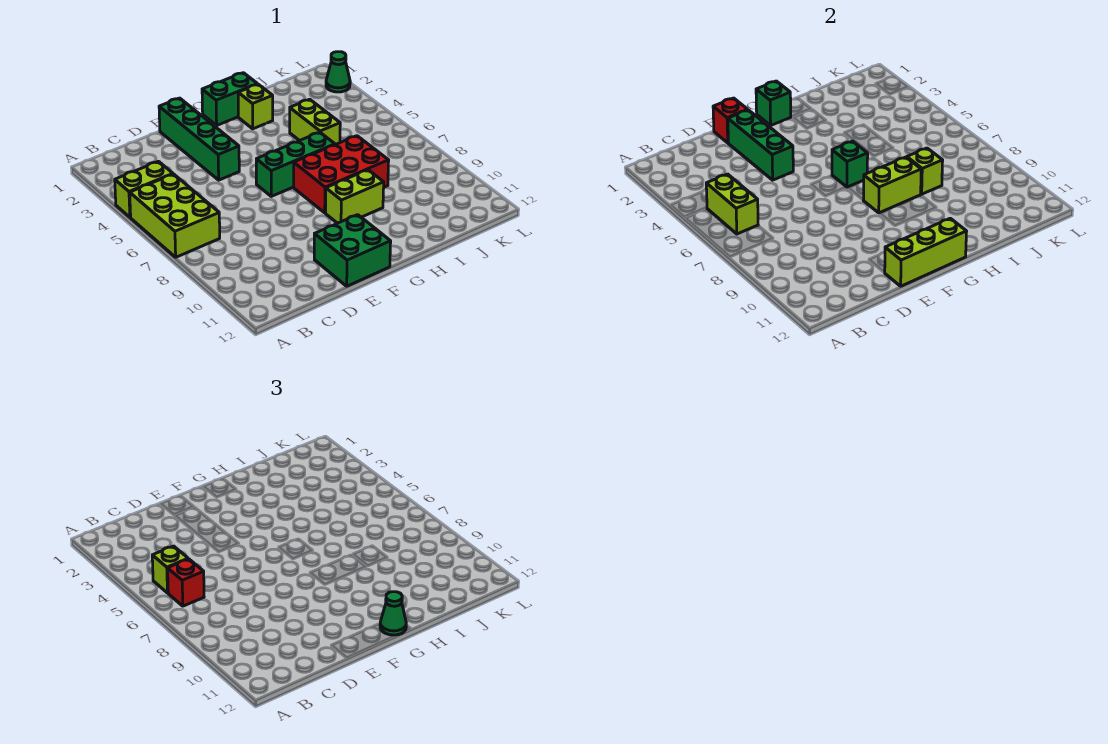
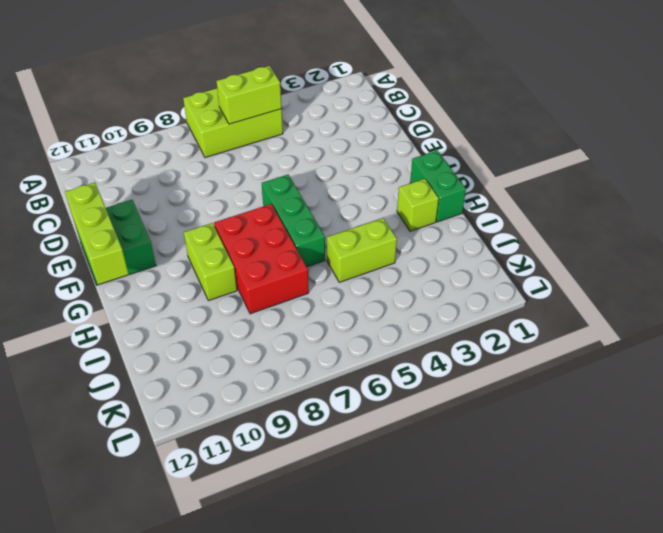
none -> lime brick A4:B4 level 1
none -> green brick E1:E4 level 1
none -> green cone L2 level 1

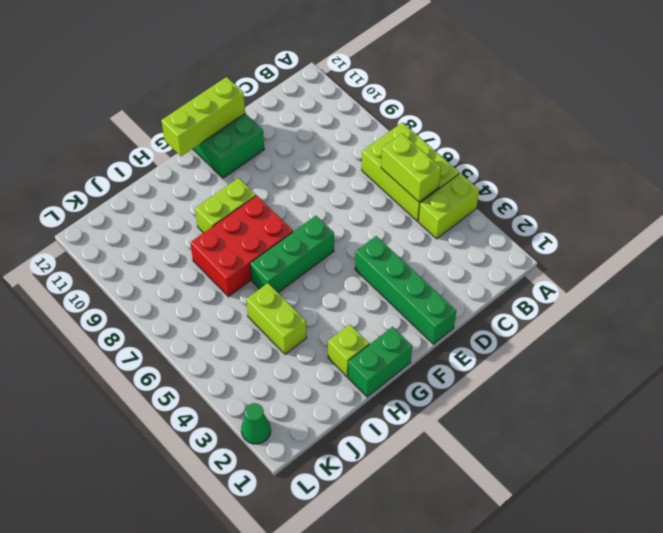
none -> red brick E1 level 2
none -> green brick E2:E4 level 2
none -> green brick G1 level 2

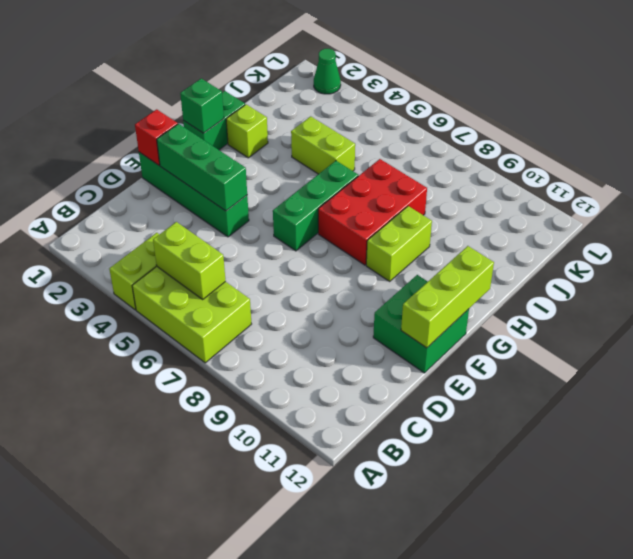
none -> green brick G6 level 2
none -> lime brick G8:H8 level 2
none -> lime brick I8 level 2

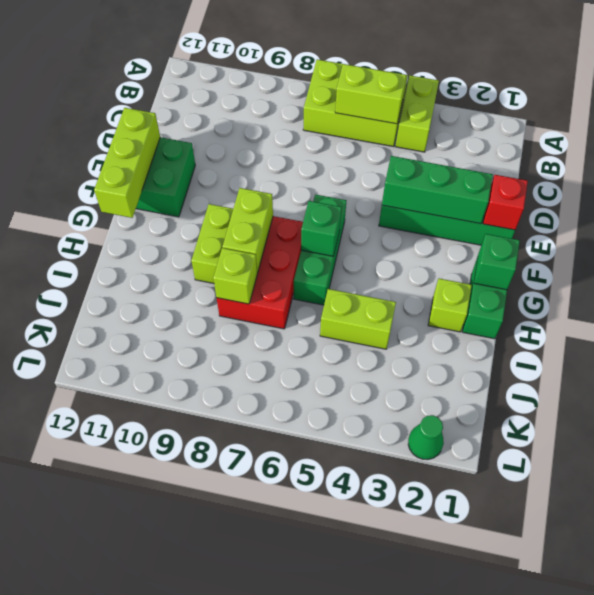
none -> lime brick B5 level 3
none -> red brick B6 level 3
none -> green cone G12 level 3

